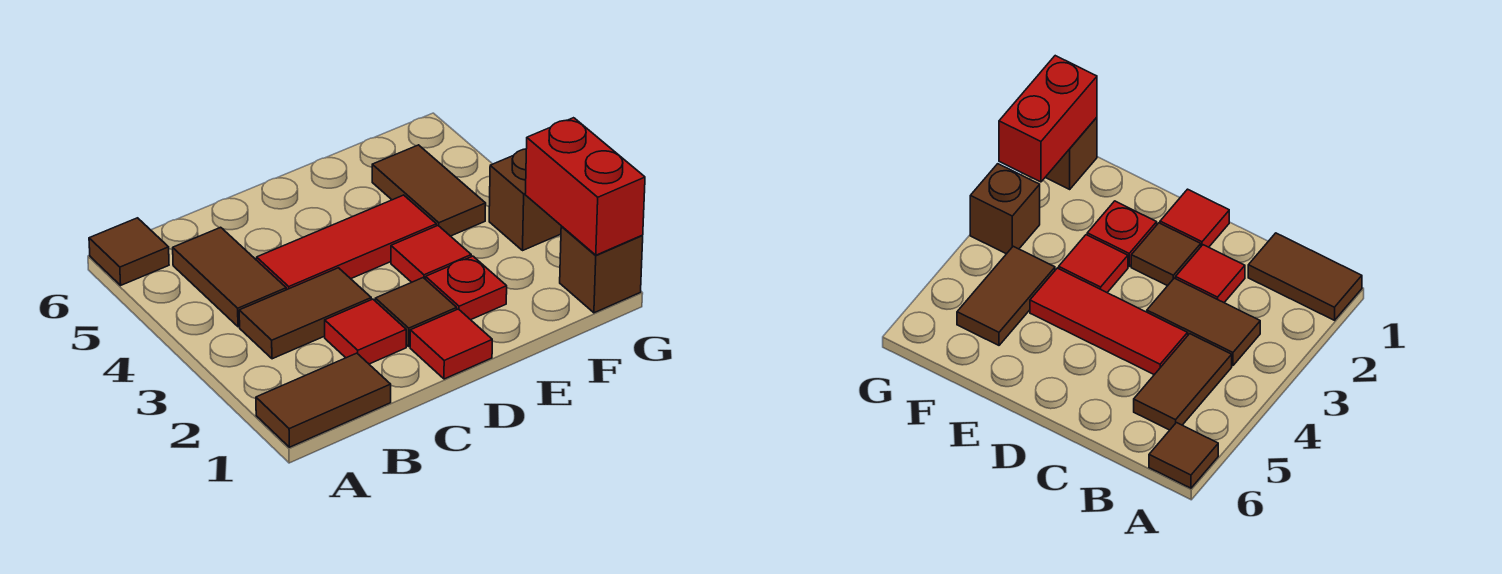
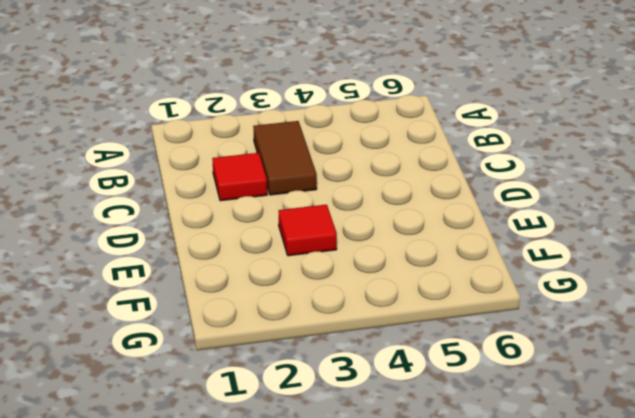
none -> brown tile A1:B1 level 1
none -> brown tile A6 level 1
none -> brown tile B4:B5 level 1

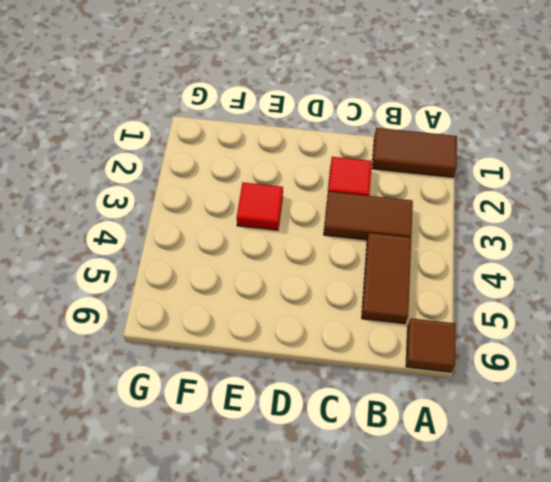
none -> red tile C4:E4 level 1
none -> red tile D1 level 1
none -> brown tile D2 level 1

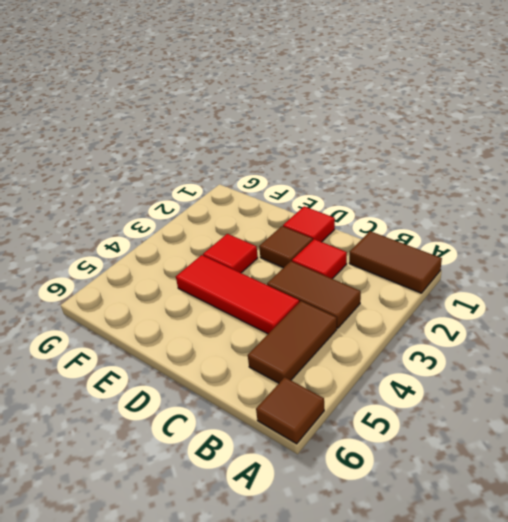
none -> red plate E2 level 1
none -> brown tile F4:F5 level 1
none -> brown brick G1 level 1

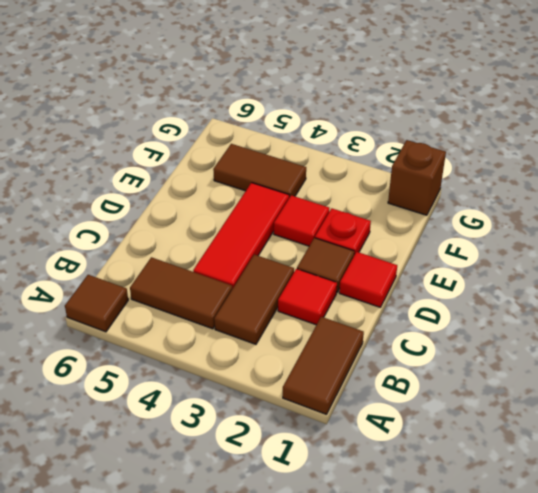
none -> brown brick G3 level 1
none -> red brick G1:G2 level 2

